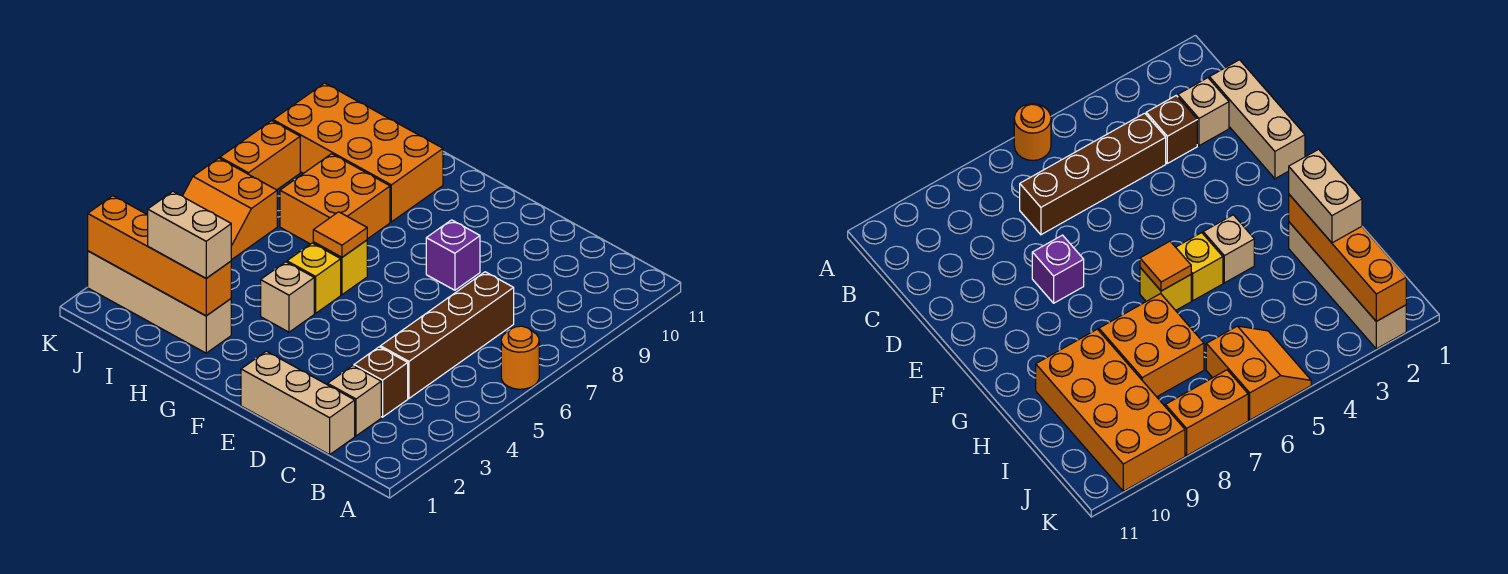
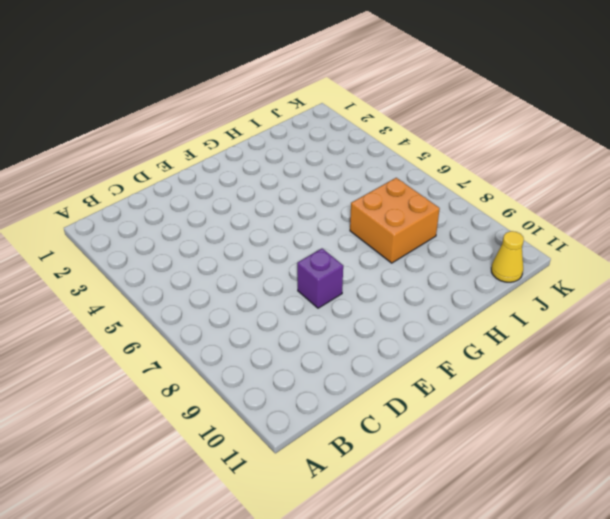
yellow cone J11 level 1 -> none
none -> orange round brick A6 level 1
none -> tan brick C1:E1 level 1
none -> tan brick C2 level 1

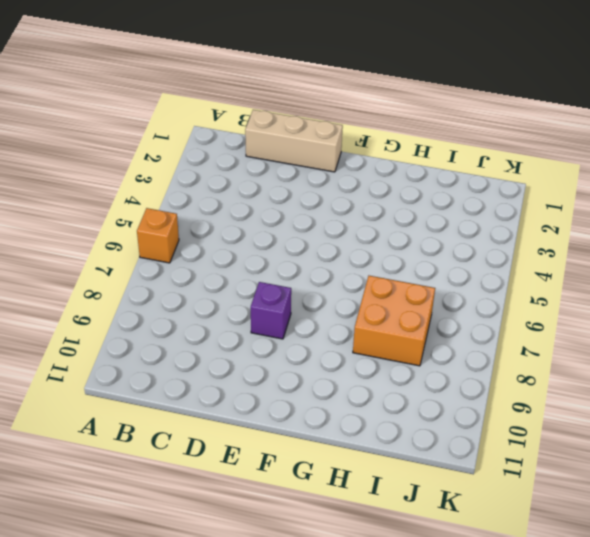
orange brick A6 level 1 -> orange round brick A6 level 1
none -> tan brick C2 level 1
none -> brown brick C3 level 1
none -> brown brick C4:C7 level 1

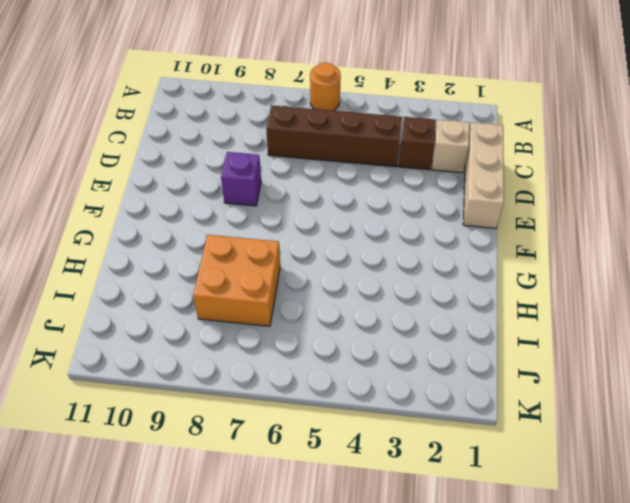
none -> tan brick G4 level 1
none -> yellow brick G5 level 1
none -> yellow brick G6 level 1

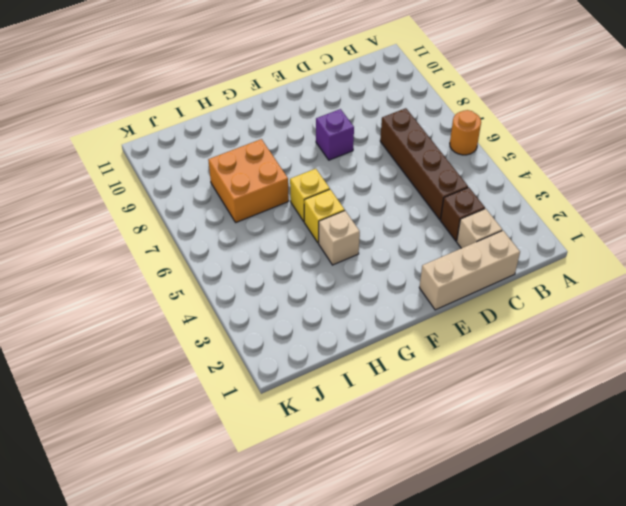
none -> tan brick H2:K2 level 1
none -> orange brick H9:K10 level 1
none -> orange slope J5:K6 level 1 top 6

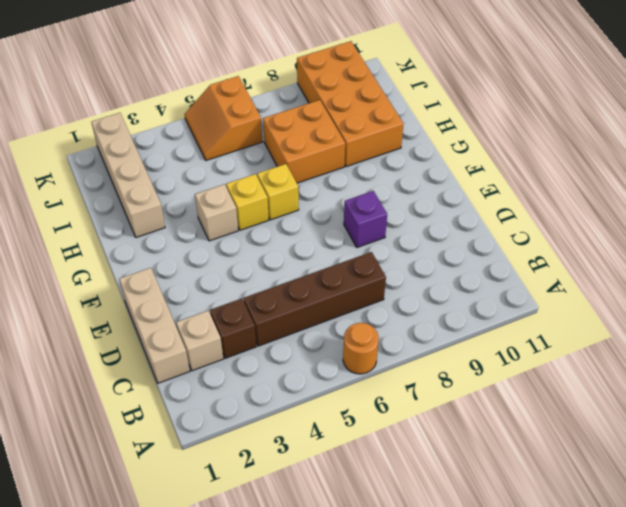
none -> orange brick K7:K8 level 1
none -> orange tile G6 level 2
none -> orange brick H2:K2 level 2

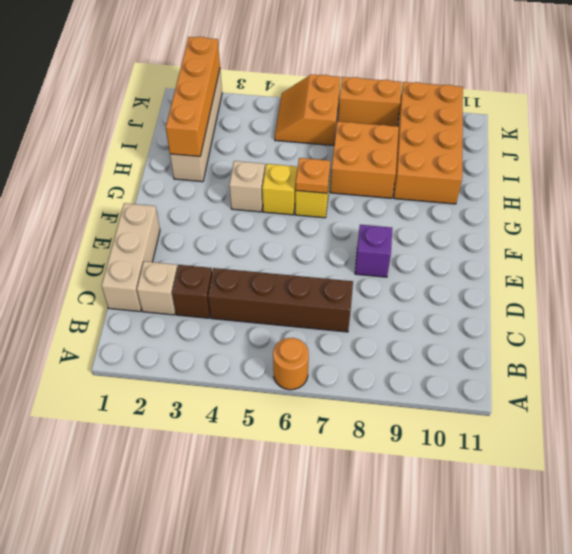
orange plate G6 level 2 -> orange tile G6 level 2
none -> tan brick H2:I2 level 3

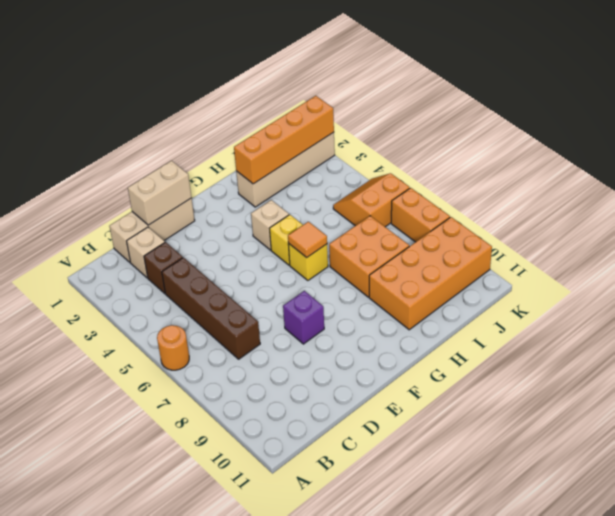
tan brick D1:E1 level 2 -> tan brick H2:I2 level 3

